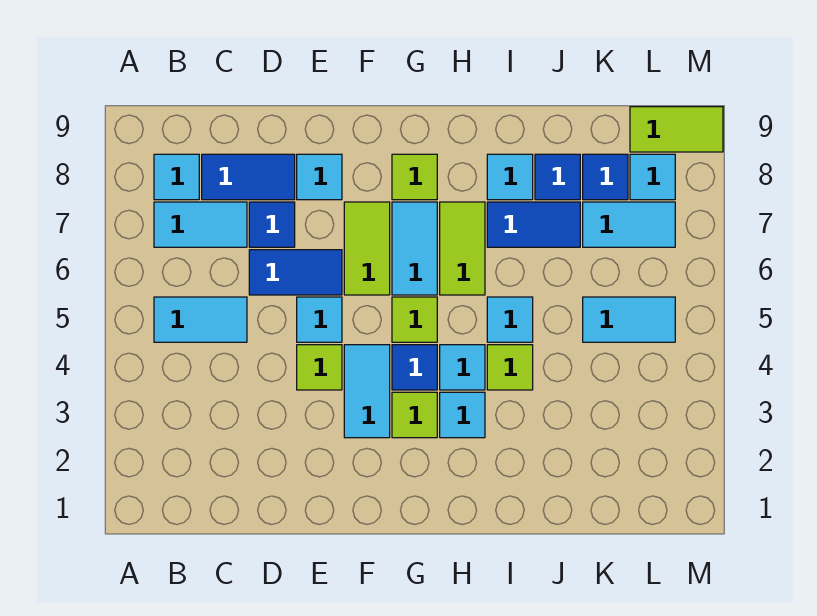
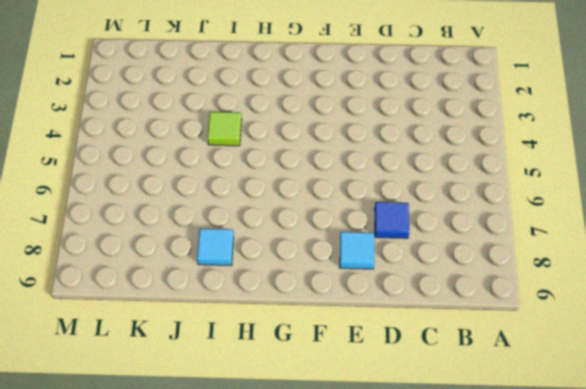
none -> cyan tile B5:C5 level 1
none -> cyan tile B7:C7 level 1
none -> cyan tile B8 level 1

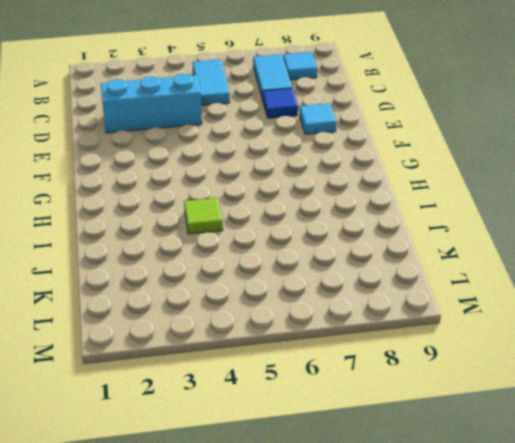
cyan brick D2:D4 level 1 -> none
none -> blue tile C8:D8 level 1
none -> blue tile D6:E6 level 1
none -> lime tile E4 level 1

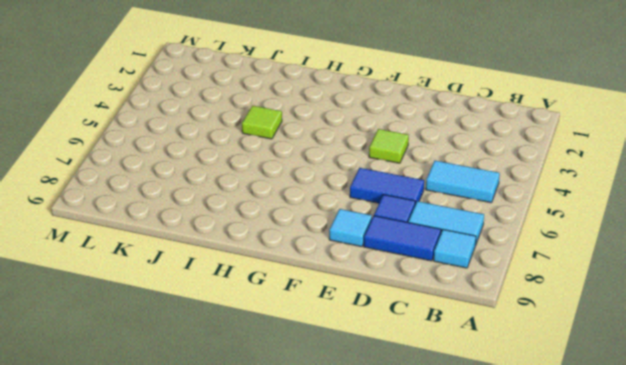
none -> cyan tile E5 level 1
none -> cyan tile F3:F4 level 1
none -> lime tile F6:F7 level 1

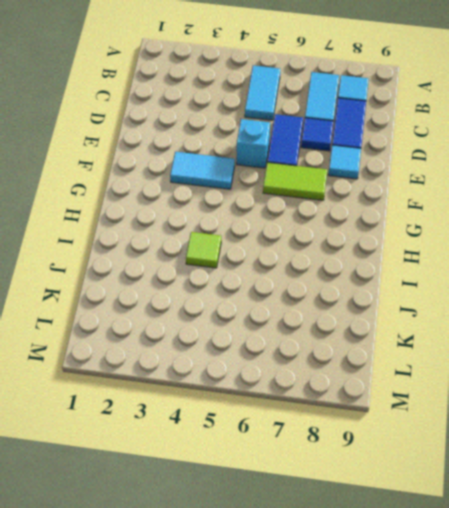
cyan brick E5 level 1 -> cyan tile E5 level 1
none -> lime tile E4 level 1
none -> lime tile G3 level 1
none -> blue tile G4 level 1

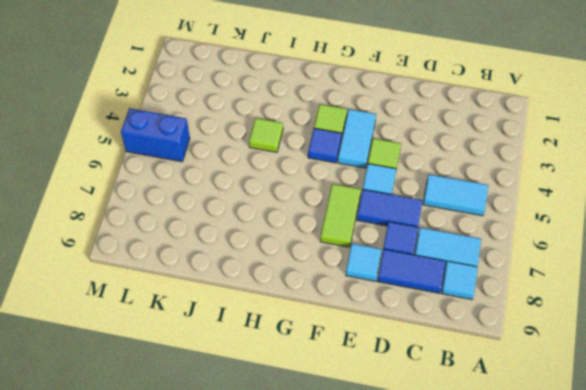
blue brick L5:M5 level 1 -> cyan tile K5:L5 level 1
none -> lime tile G5 level 1
none -> cyan tile G6:G7 level 1
none -> lime tile G8 level 1

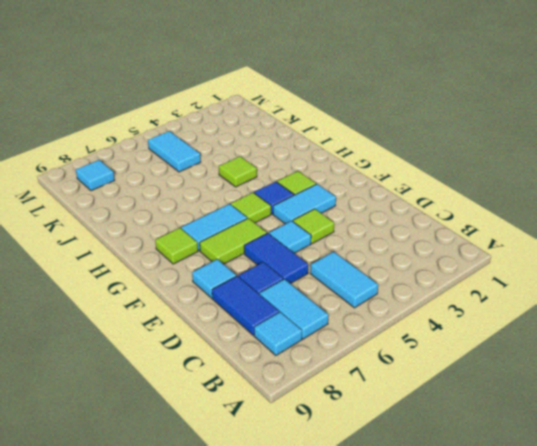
none -> cyan tile H3 level 1
none -> cyan tile H4 level 1
none -> lime tile H6:H7 level 1

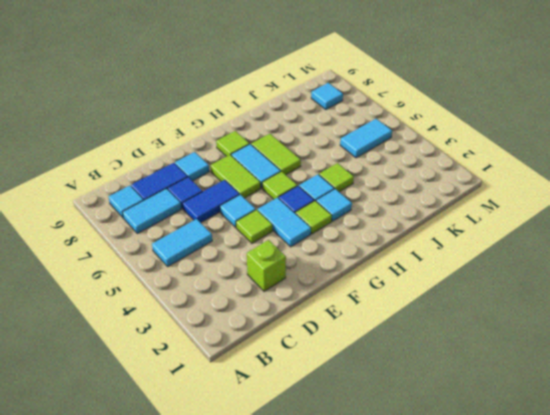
lime brick D2 level 1 -> none
none -> cyan tile I5 level 1
none -> blue tile I7:J7 level 1
none -> cyan tile I8 level 1

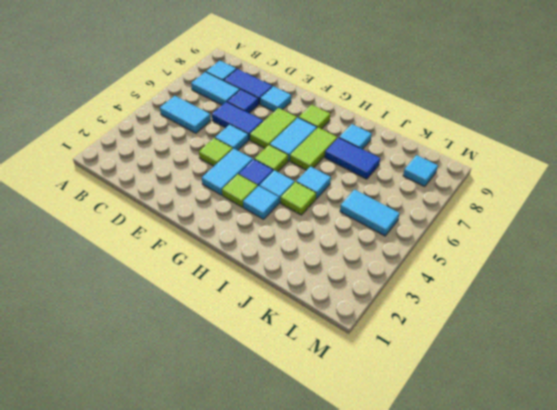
none -> blue tile J8 level 1
none -> cyan tile K7:L7 level 1
none -> blue tile K8 level 1

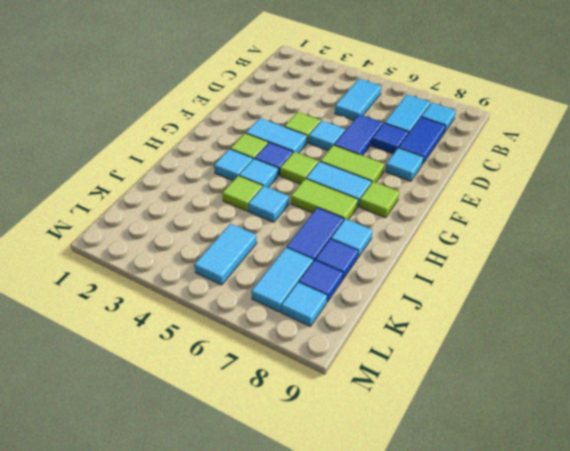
none -> lime tile L9:M9 level 1

